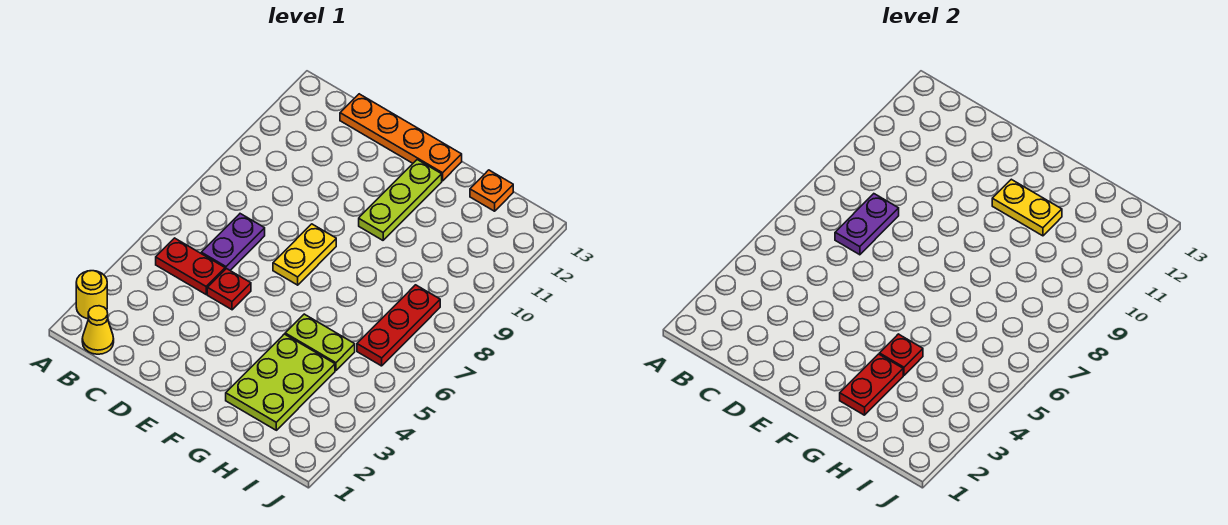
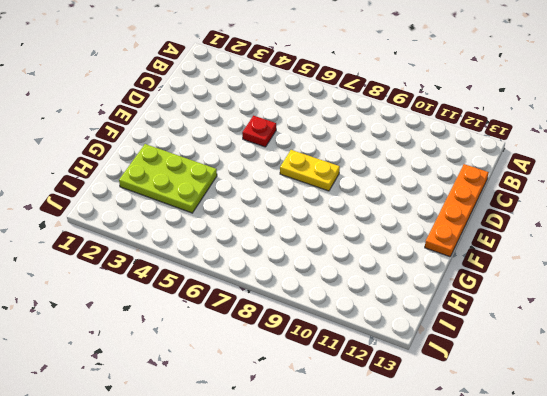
none -> yellow round brick A2 level 1
none -> yellow cone B1 level 1
none -> red plate B5:C5 level 1

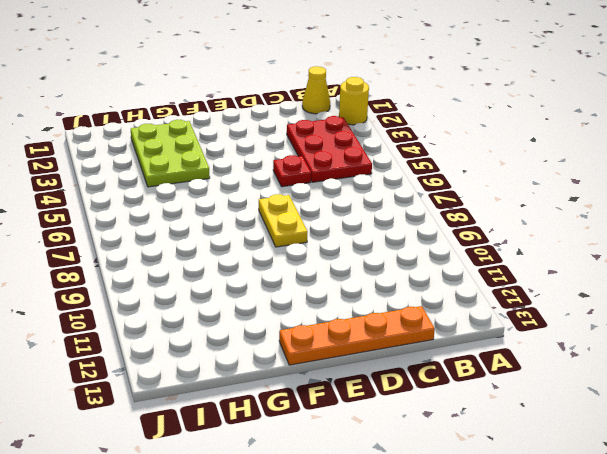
red plate B3:C5 level 1 -> red plate B5:C5 level 1
none -> purple plate C6:C7 level 1
none -> lime plate F10:F12 level 1
none -> lime plate G5:H5 level 1

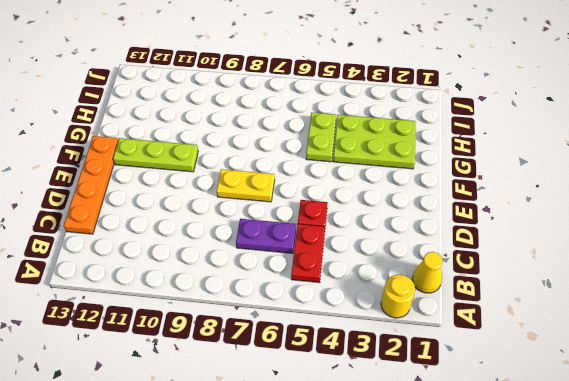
none -> orange plate H13 level 1
none -> red plate I6:I8 level 1
none -> purple plate C7:C8 level 2

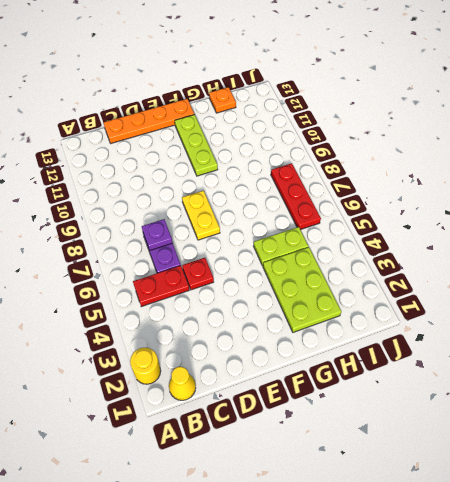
purple plate C7 level 2 -> purple plate C7:C8 level 2
none -> yellow plate F11:G11 level 2
none -> red plate G2:G3 level 2
none -> red plate G4 level 2

